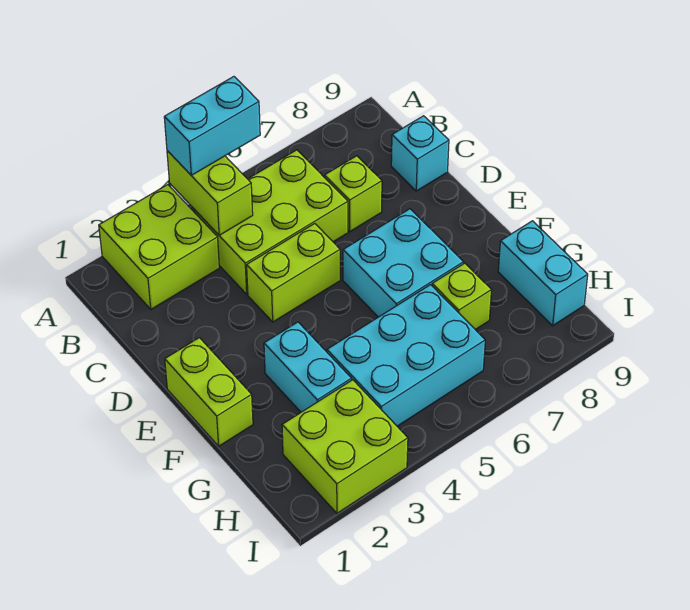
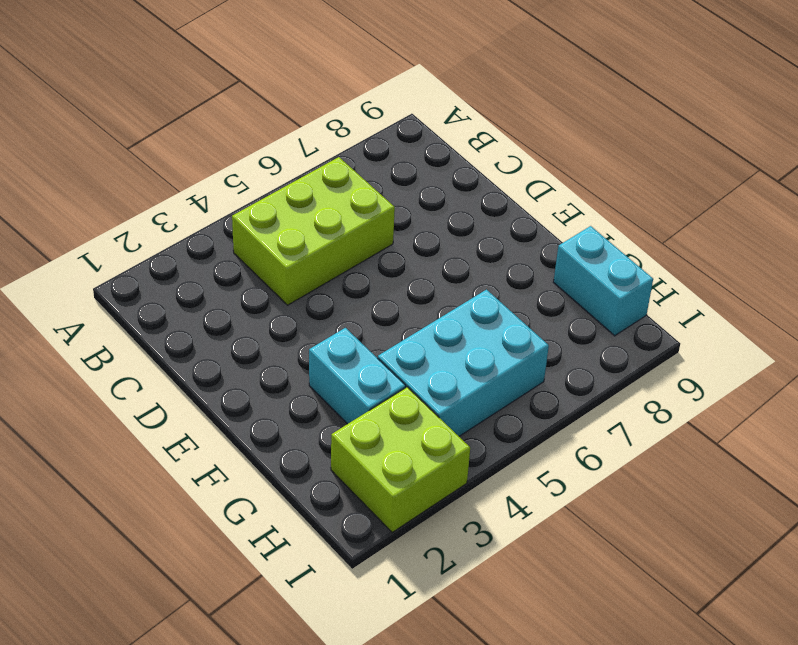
none -> lime brick A2:B3 level 1
none -> lime brick C7 level 1
none -> cyan brick C9 level 1

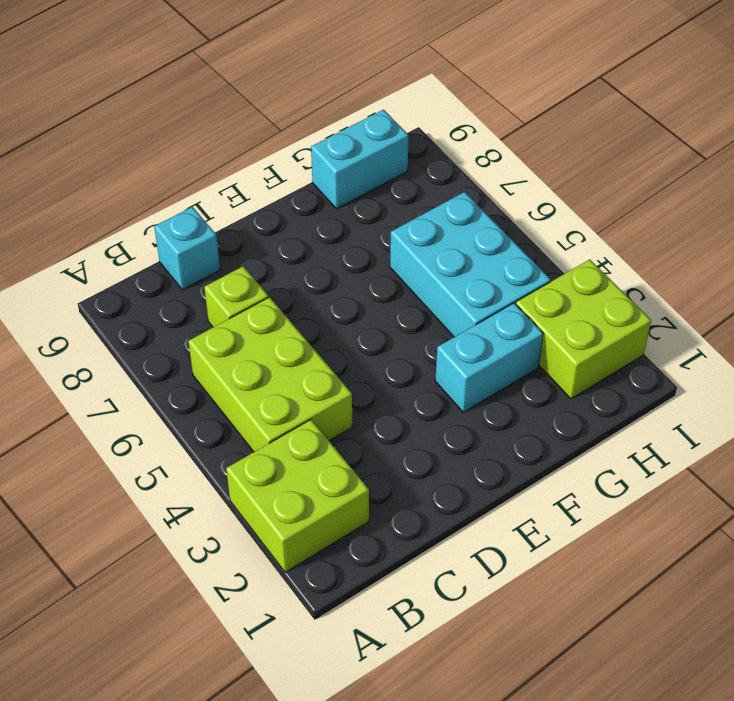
none -> lime brick D4:D5 level 1
none -> lime brick E1:F1 level 1
none -> cyan brick E6:F7 level 1

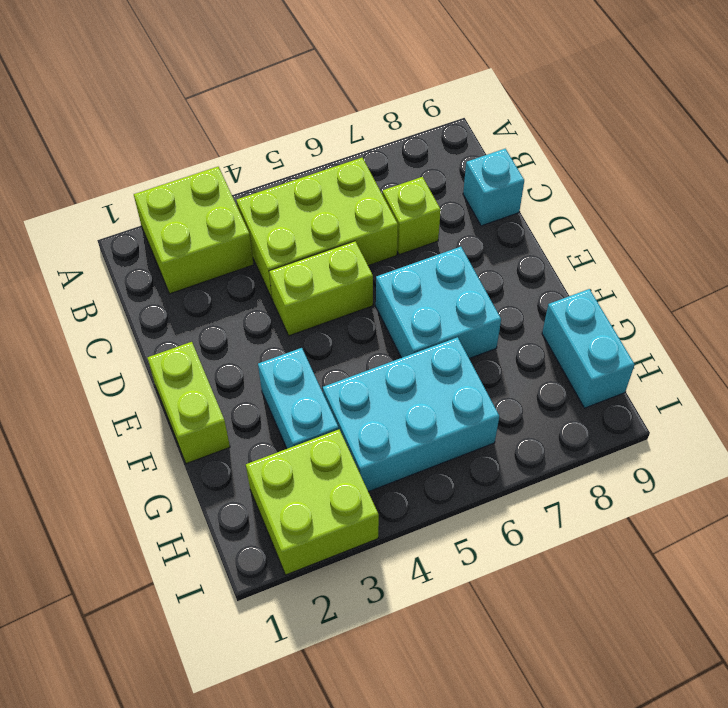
none -> lime brick G7 level 1
none -> lime brick A4:B4 level 2
none -> cyan brick A4:A5 level 3

